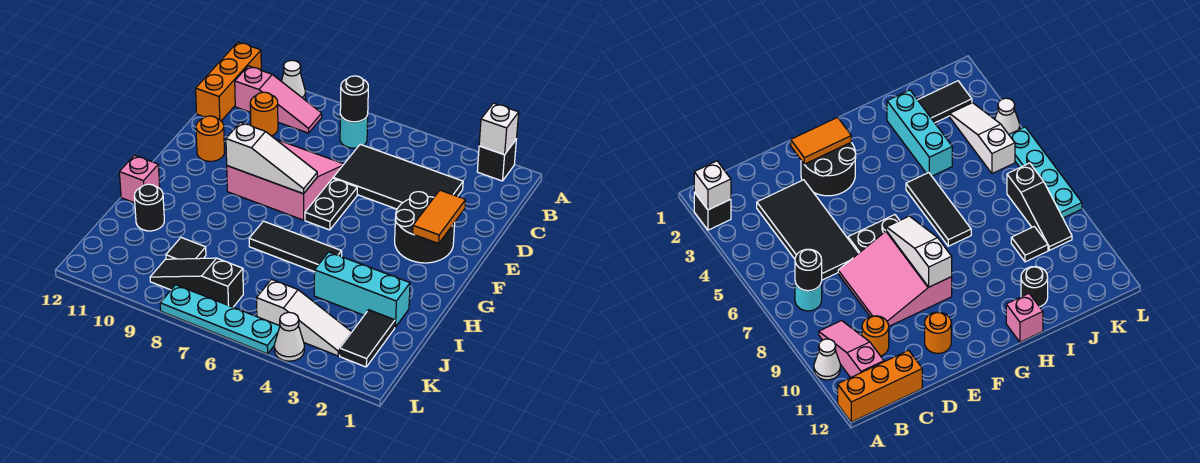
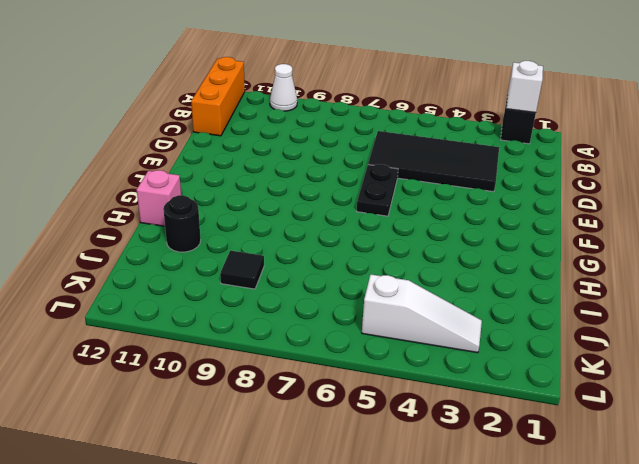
none -> cyan round brick B7 level 1
none -> pink slope B9:B11 level 1 top 11
none -> orange round brick C10 level 1

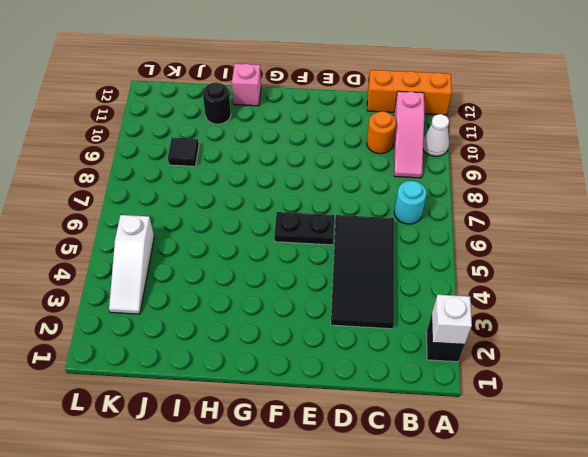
none -> pink slope D7:F9 level 1 top F
none -> black round brick E2:F3 level 1
none -> orange round brick E11 level 1

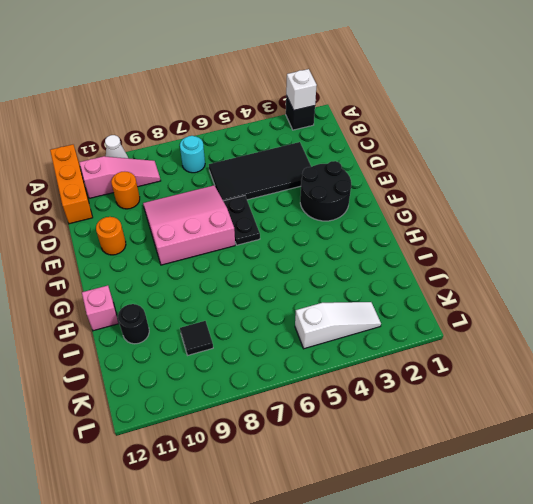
none -> black tile H5:H7 level 1
none -> cyan brick I2:I4 level 1
none -> black tile J2:K2 level 1

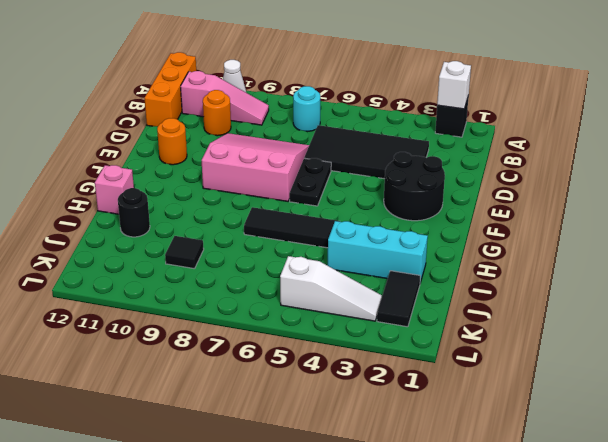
none -> black slope K7:K9 level 1 top 7
none -> white cone L4 level 1
none -> cyan plate L5:L8 level 1

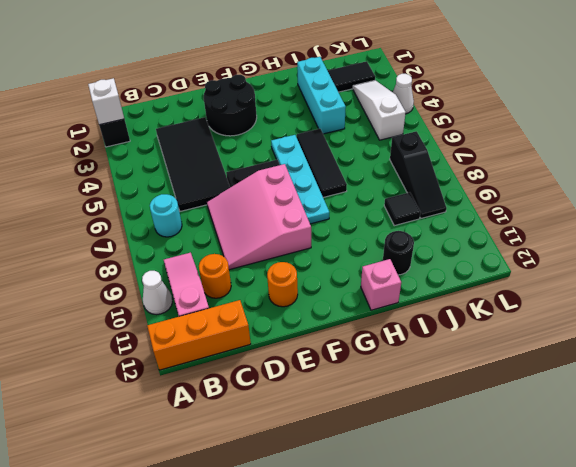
cyan plate G5:G8 level 1 -> cyan plate L5:L8 level 1
none -> black round brick B7 level 2
none -> orange tile E2:F2 level 2
none -> white slope F7:F9 level 2 top 9

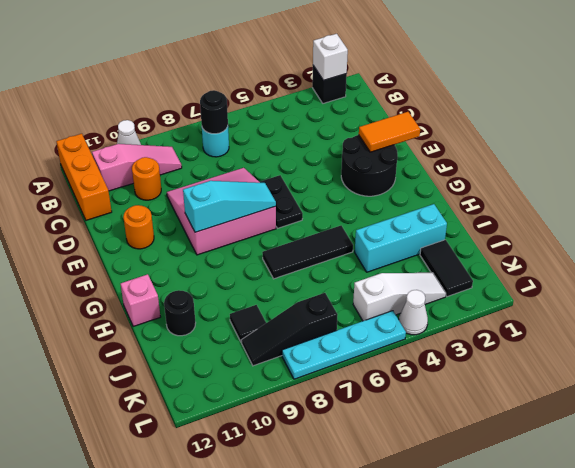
orange tile E1:E2 level 2 -> orange tile E2:F2 level 2
cyan slope F7:F9 level 2 top 9 -> white slope F7:F9 level 2 top 9
none -> black tile C3:D6 level 1

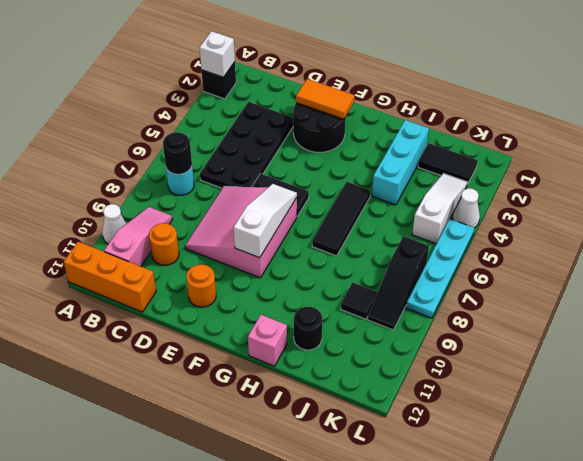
black plate C3:D6 level 1 -> black tile C3:D6 level 1

